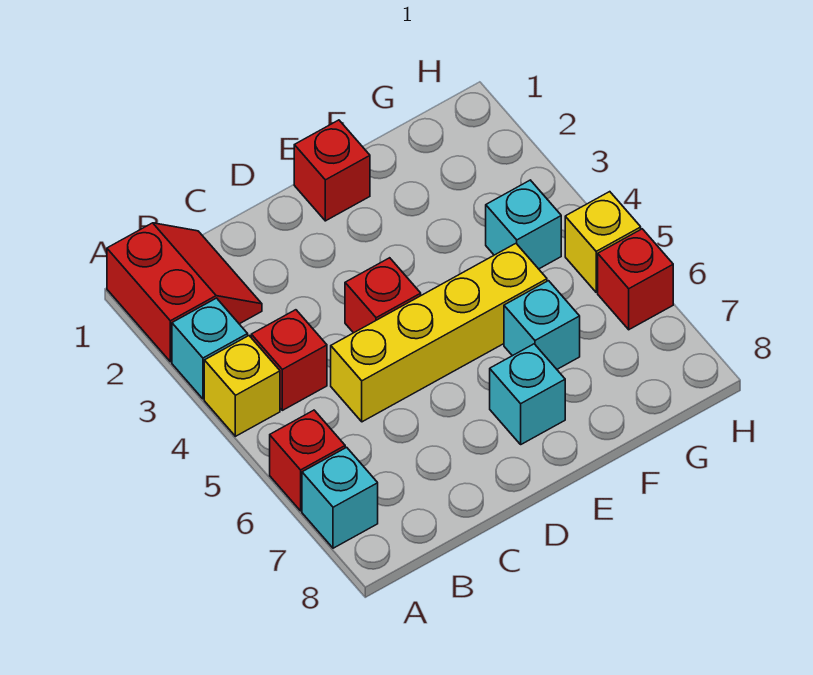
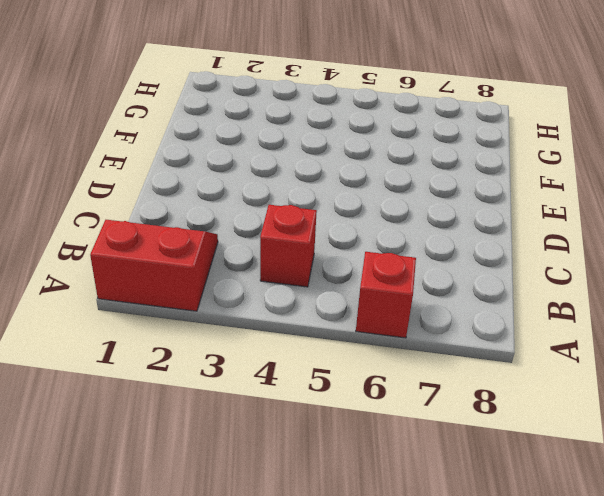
none -> cyan brick A3 level 1
none -> yellow brick A4 level 1
none -> cyan brick A7 level 1

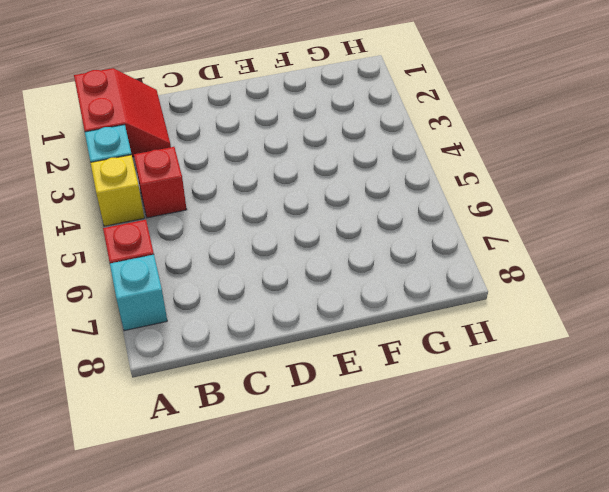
none -> yellow brick C5:F5 level 1
none -> red brick D4 level 1
none -> red brick E1 level 1

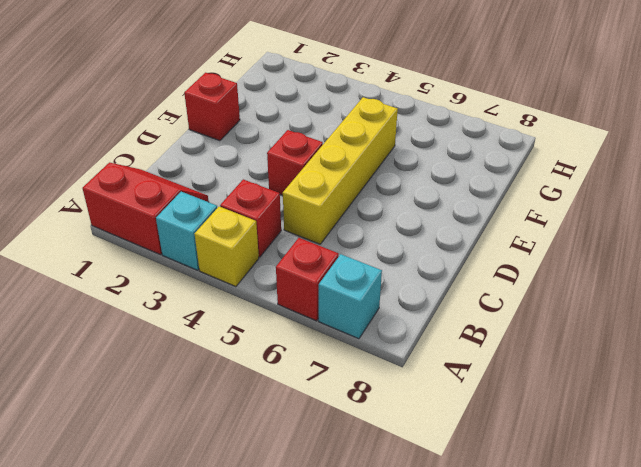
none -> cyan brick E7 level 1
none -> cyan brick F6 level 1
none -> cyan brick G4 level 1

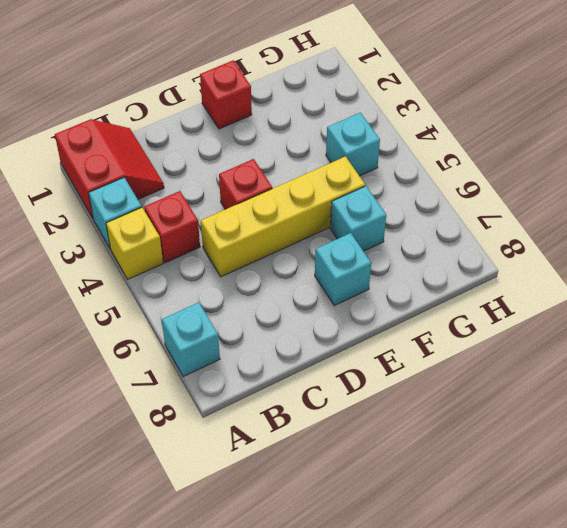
none -> red brick A6 level 1
none -> yellow brick H5 level 1
none -> red brick H6 level 1

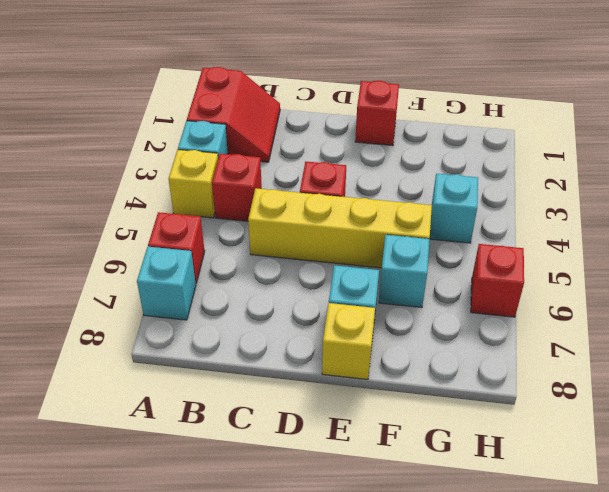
yellow brick E8 level 1 -> yellow brick H5 level 1

